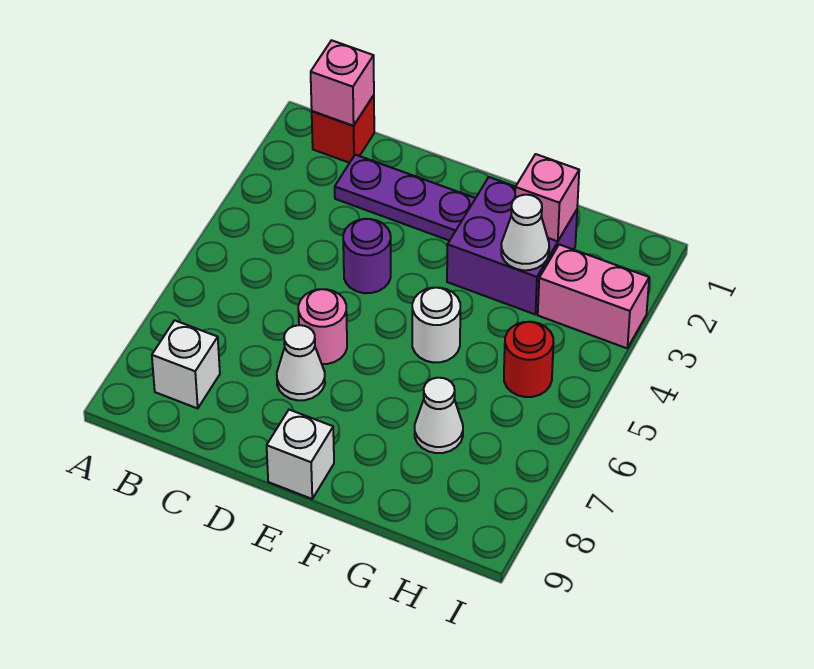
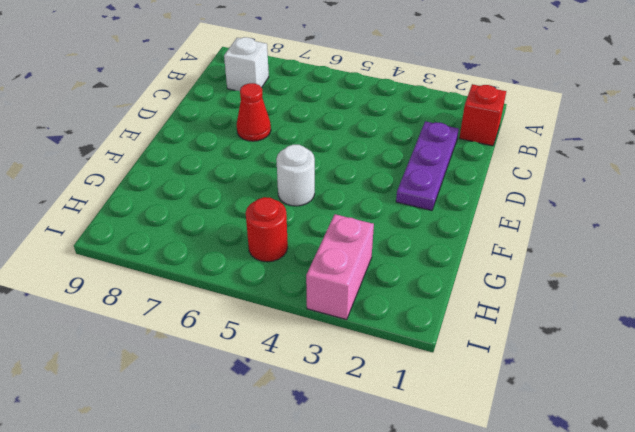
red cone D7 level 1 -> white cone D7 level 1
none -> purple round brick D4 level 1
none -> pink round brick D6 level 1
none -> white brick E9 level 1

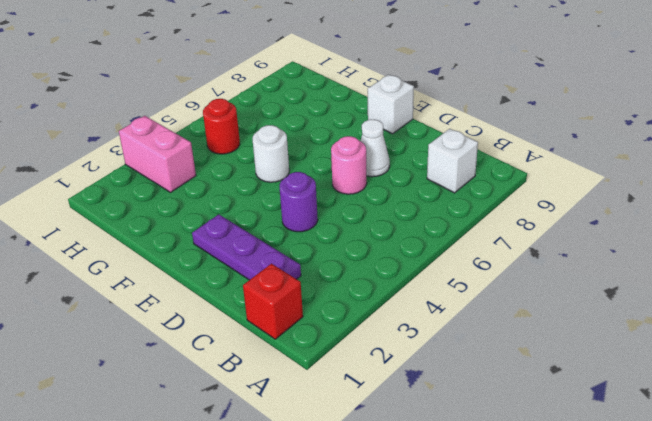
none -> purple brick F2:G3 level 1
none -> white cone G7 level 1
none -> pink brick B1 level 2

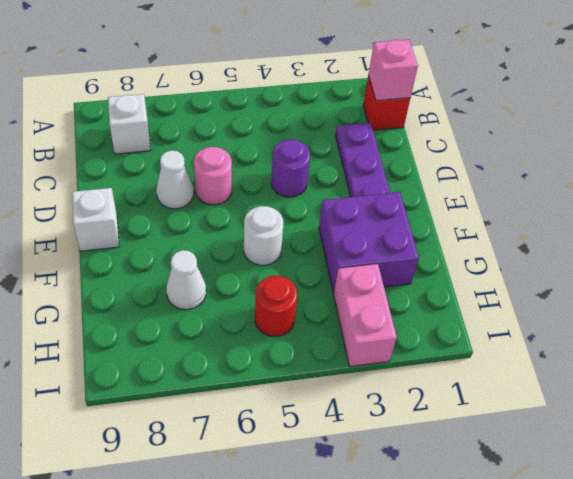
none -> pink brick G2 level 2
none -> white cone G3 level 2

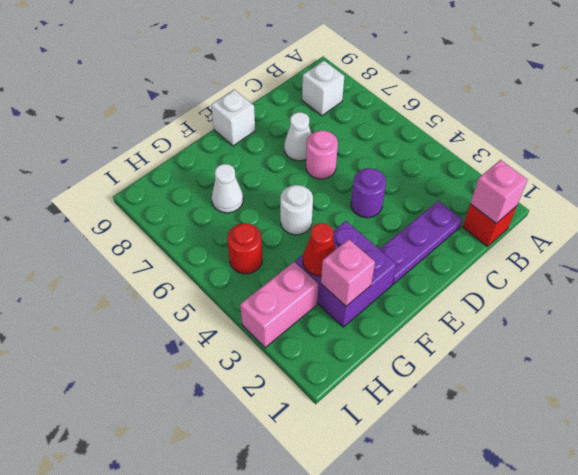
red cone G3 level 2 -> white cone G3 level 2

